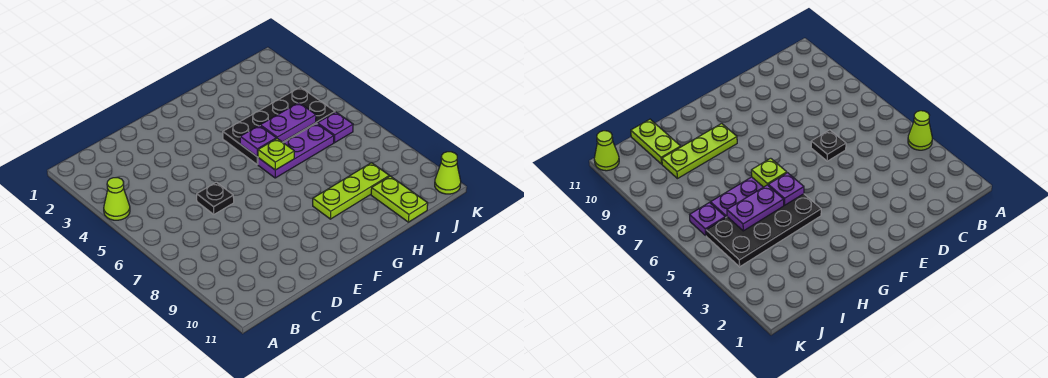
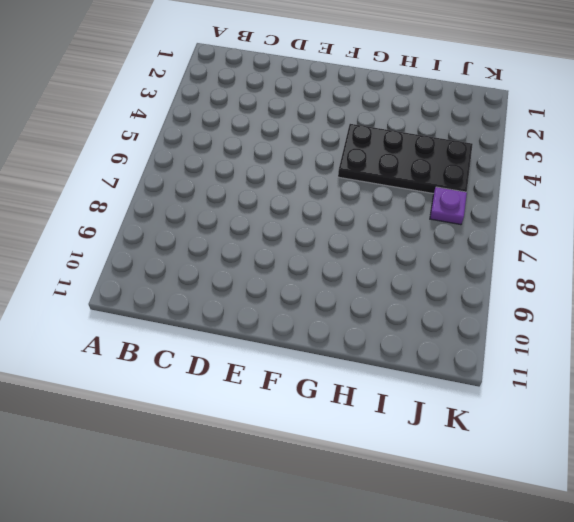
none -> lime cone A4 level 1
none -> black plate D6 level 1

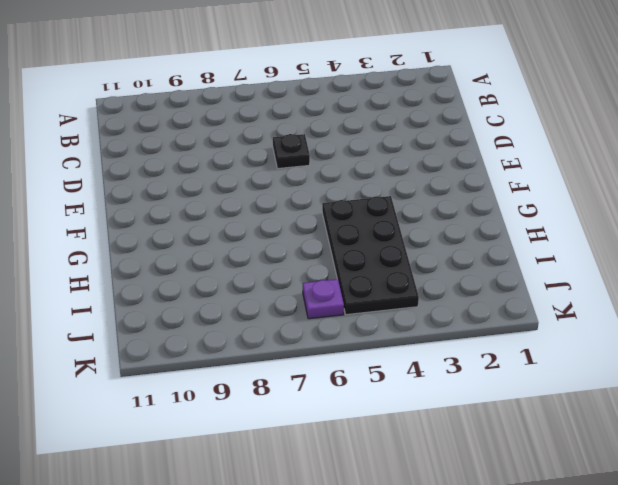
none -> lime cone A4 level 1
none -> purple plate G6:I6 level 1

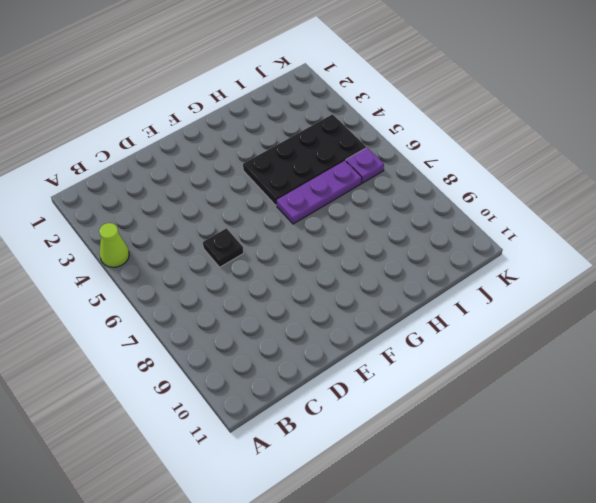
none -> lime plate G9:I9 level 1
none -> lime plate I10:I11 level 1

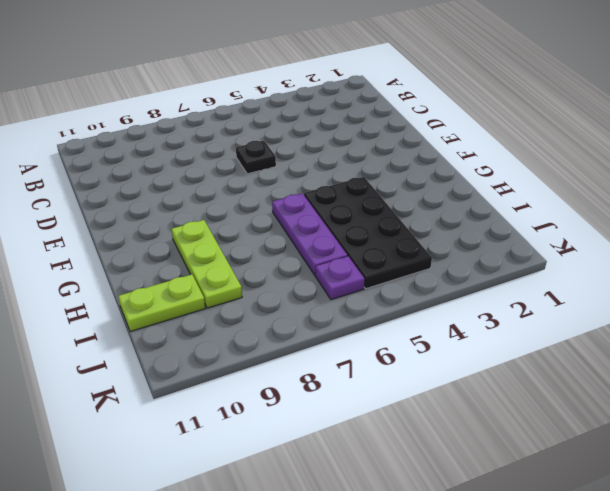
none -> lime cone A4 level 1
none -> lime cone K11 level 1

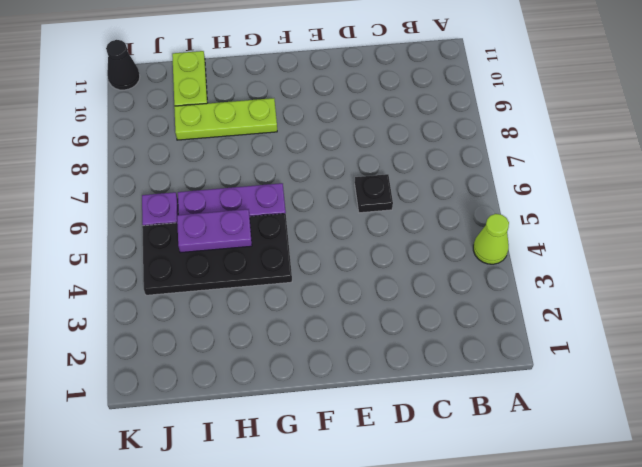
black cone K11 level 1 -> lime cone K11 level 1
none -> purple plate G5 level 2
none -> lime plate G6 level 2

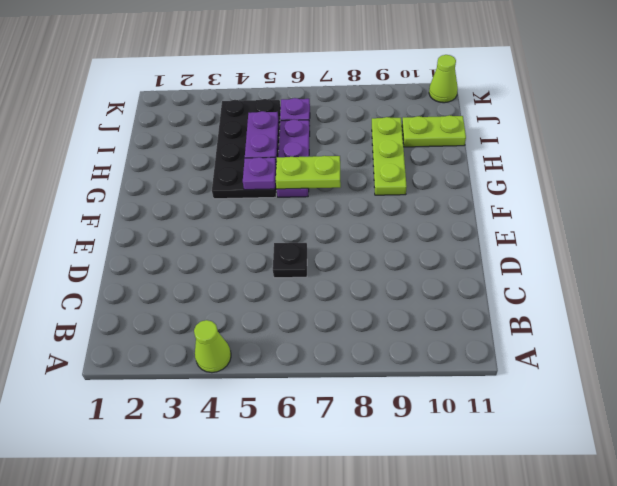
lime plate G6:G7 level 2 -> lime plate G6 level 2

